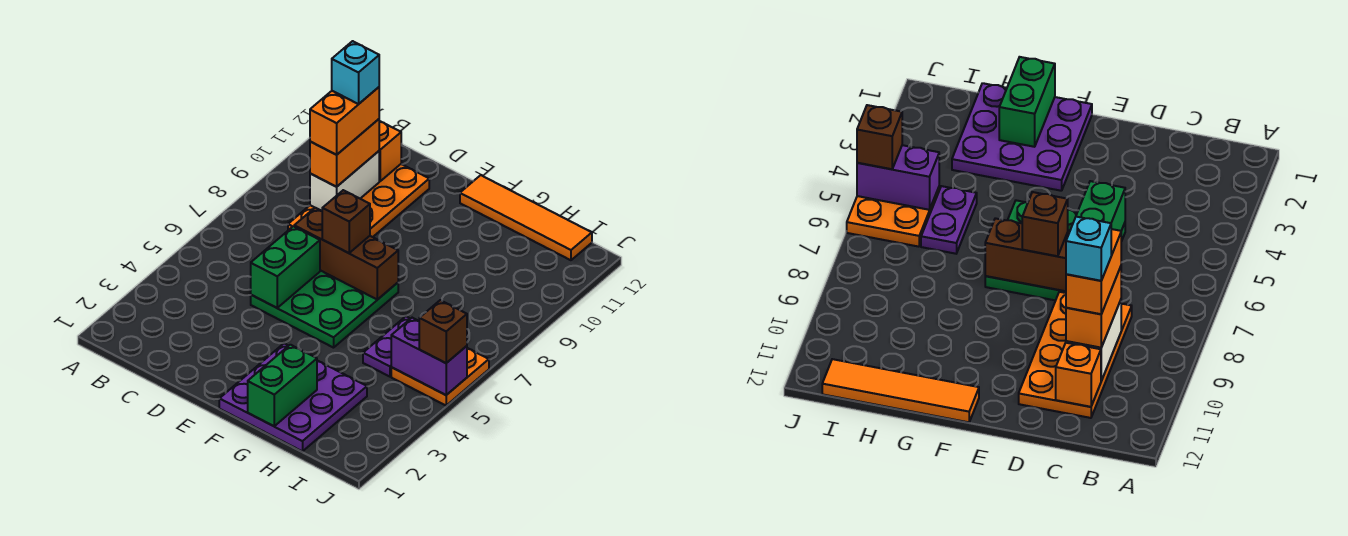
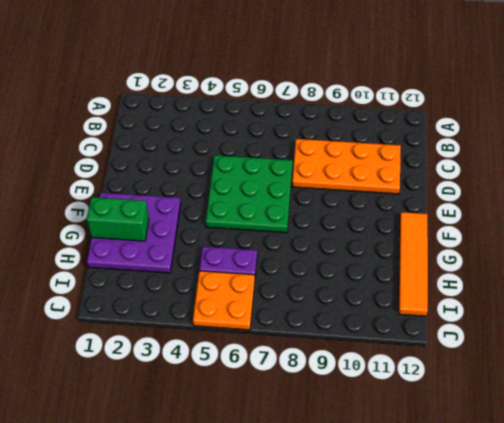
none -> white brick C9:C10 level 2
none -> orange brick C11 level 2
none -> green brick D5:D6 level 2

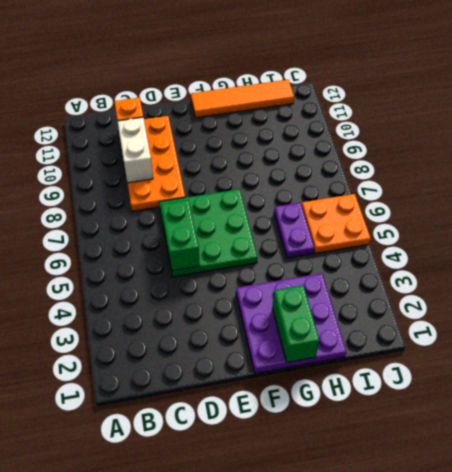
none -> brown brick D7:F7 level 2
none -> purple brick I5:J5 level 2
none -> orange brick C9:C10 level 3

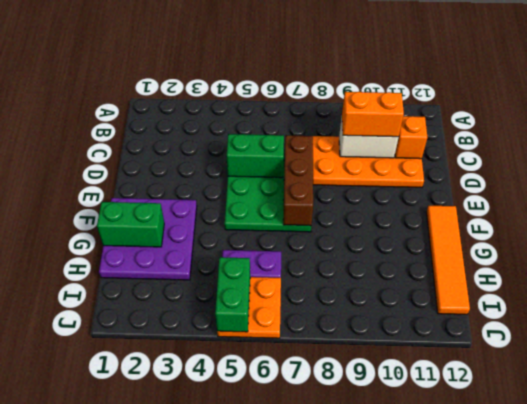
green brick I5:J5 level 2 -> purple brick I5:J5 level 2
none -> brown brick E7 level 3
none -> brown brick J5 level 3
none -> orange brick C9:C10 level 4

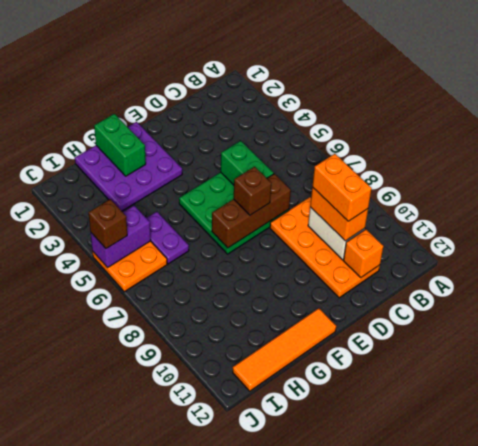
none -> cyan brick C10 level 5

